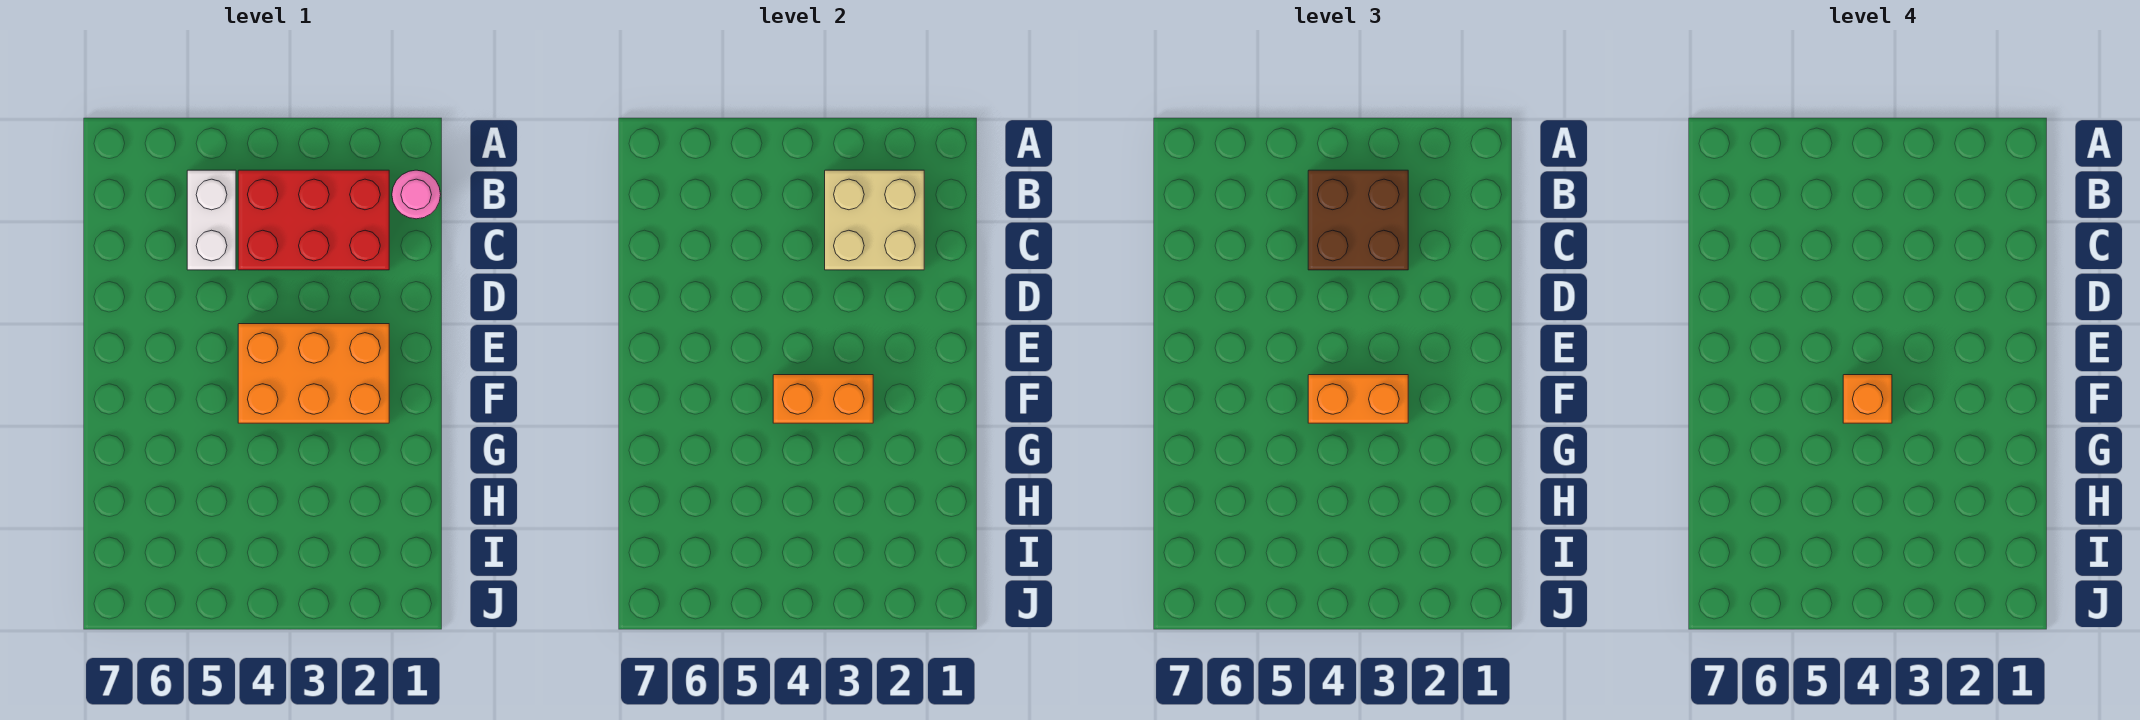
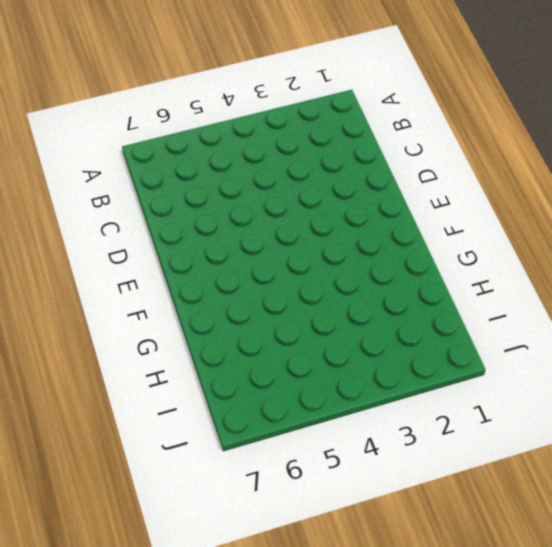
none -> pink round brick B1 level 1
none -> red brick B2:C4 level 1

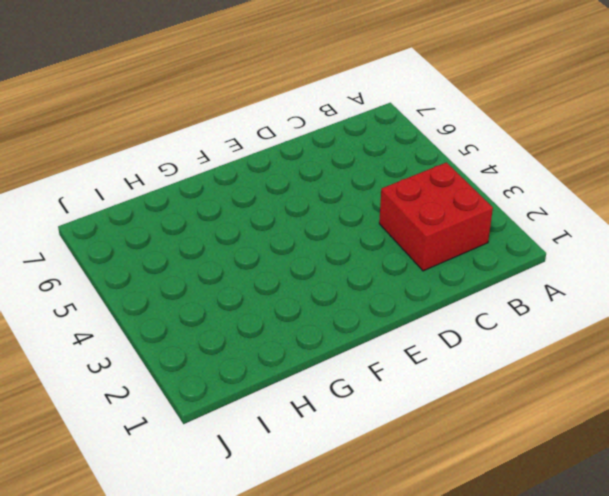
red brick B2:C3 level 1 -> red brick B2:C4 level 1
none -> pink round brick B1 level 1
none -> white brick B5:C5 level 1

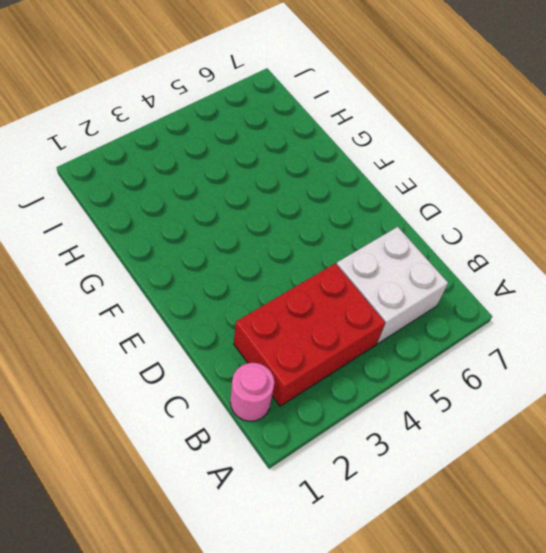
white brick B5:C6 level 1 -> white brick B5:C5 level 1
none -> orange brick E2:F4 level 1
none -> tan brick B2:C3 level 2

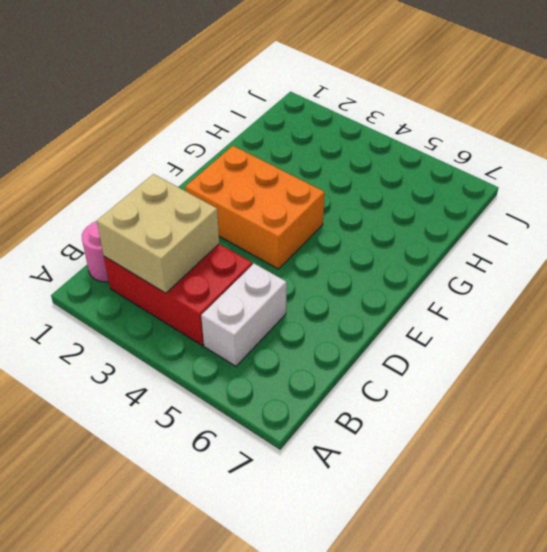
none -> orange brick F3:F4 level 2
none -> brown brick B3:C4 level 3

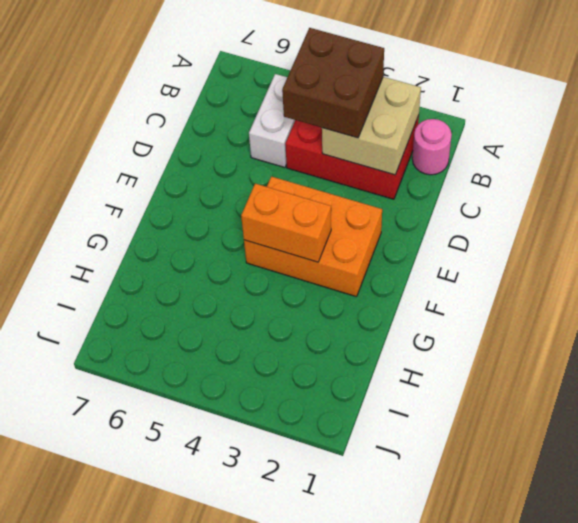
none -> orange brick F3:F4 level 3
none -> orange brick F4 level 4

